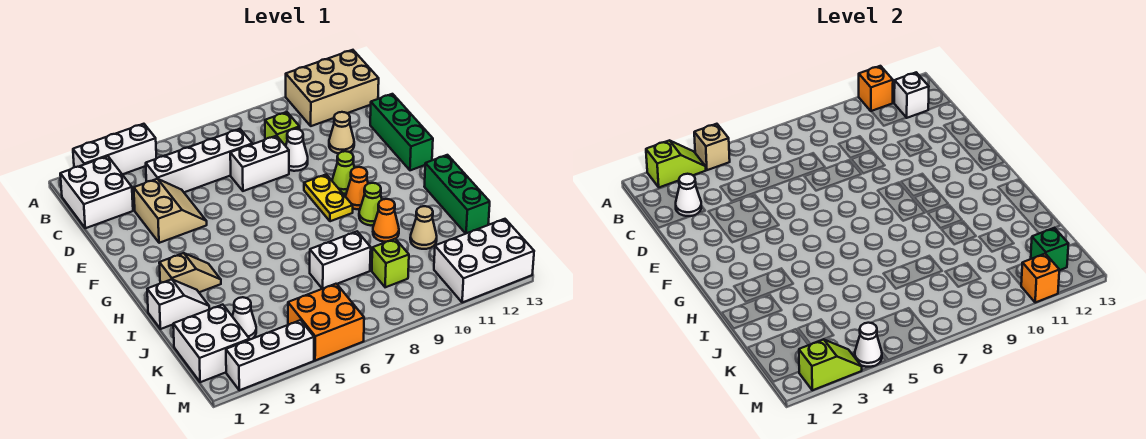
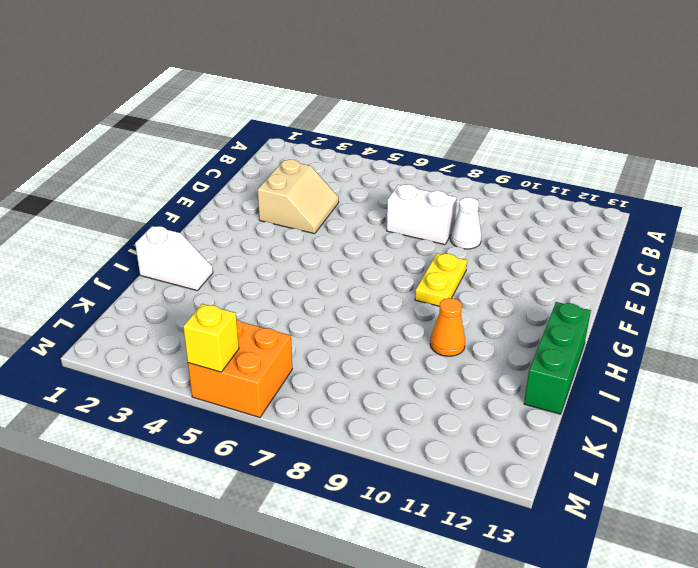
yellow brick M5 level 2 -> none
none -> white brick A2:A4 level 1
none -> tan brick A11:B13 level 1
none -> white brick B1:C2 level 1
none -> white brick C4:C7 level 1

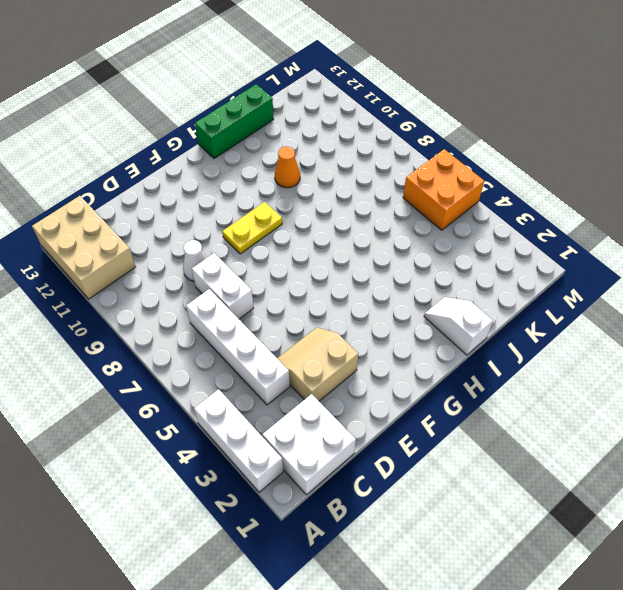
none -> lime brick C9 level 1
none -> tan cone D11 level 1
none -> green brick D13:F13 level 1
none -> lime cone F10 level 1

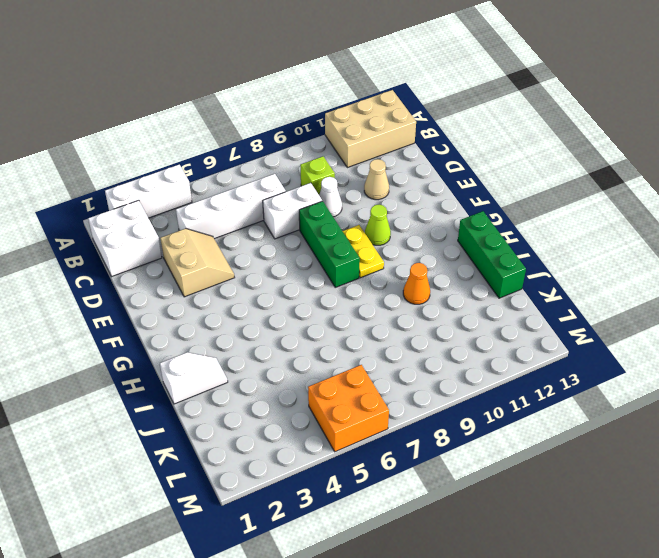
green brick E8:G8 level 1 -> green brick D13:F13 level 1
none -> orange cone G10 level 1
none -> tan slope H2:H3 level 1 top 2
none -> lime cone H10 level 1
none -> white brick J7:J8 level 1

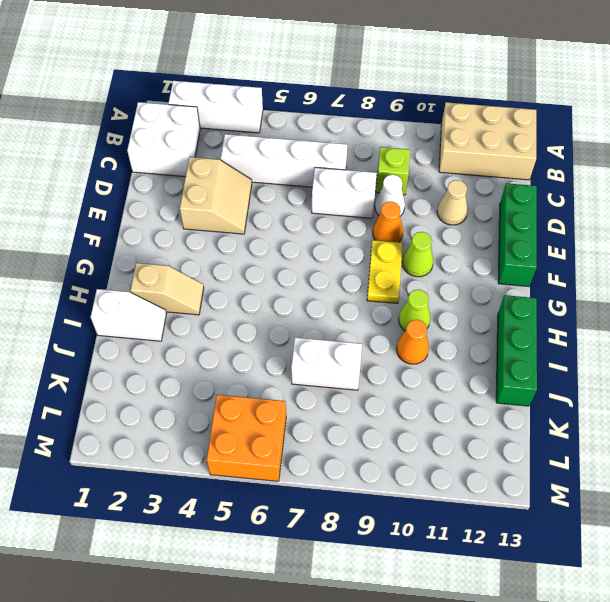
orange cone E9 level 1 -> orange cone G10 level 1
none -> tan cone J11 level 1
none -> white brick K1:L2 level 1
none -> white cone K3 level 1
none -> lime brick K9 level 1

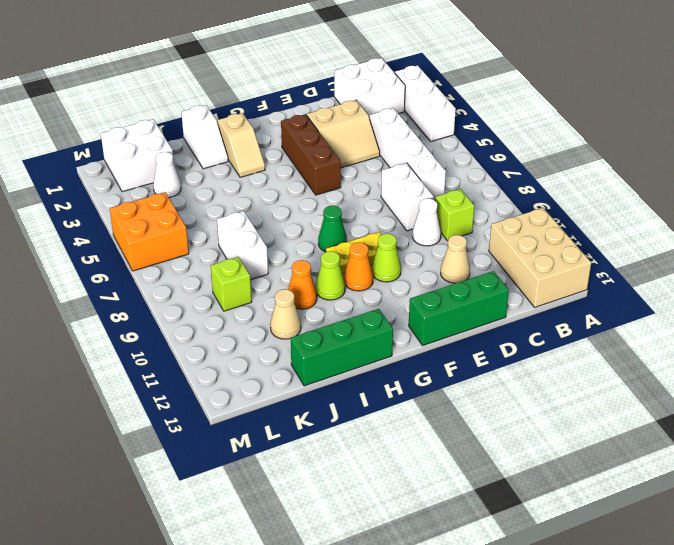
brown brick F3:F5 level 1 -> none
green cone G8 level 1 -> none
none -> white brick L11:M13 level 1
none -> white brick M2:M4 level 1
none -> lime slope A2:A3 level 2 top 2
none -> tan brick A4 level 2

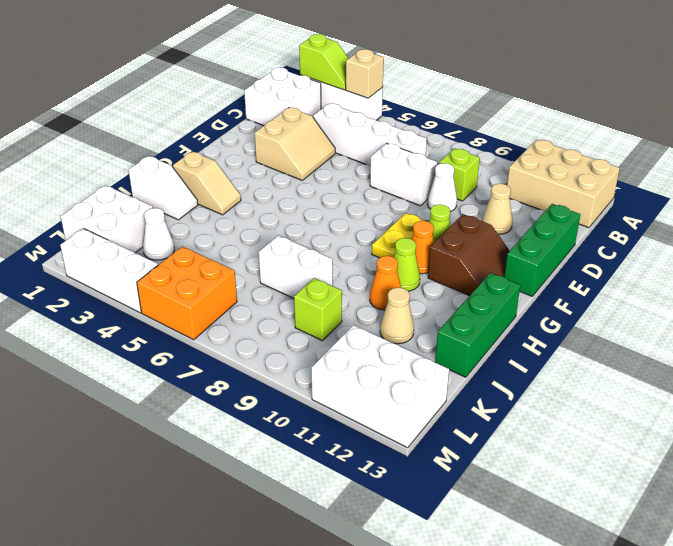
brown slope F11:G12 level 1 top 11 -> none
none -> orange brick A11 level 2
none -> white brick B12 level 2
none -> white cone C2 level 2
none -> green brick L12 level 2

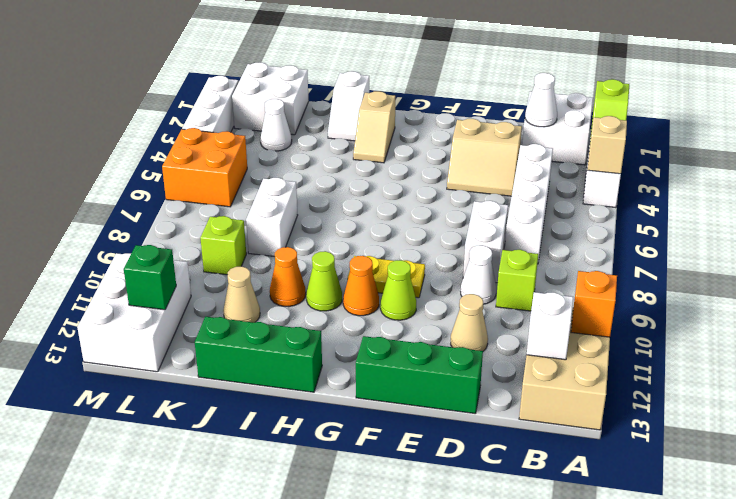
none -> lime slope M2:M3 level 2 top 2
none -> white cone M4 level 2
none -> orange brick M11 level 2

